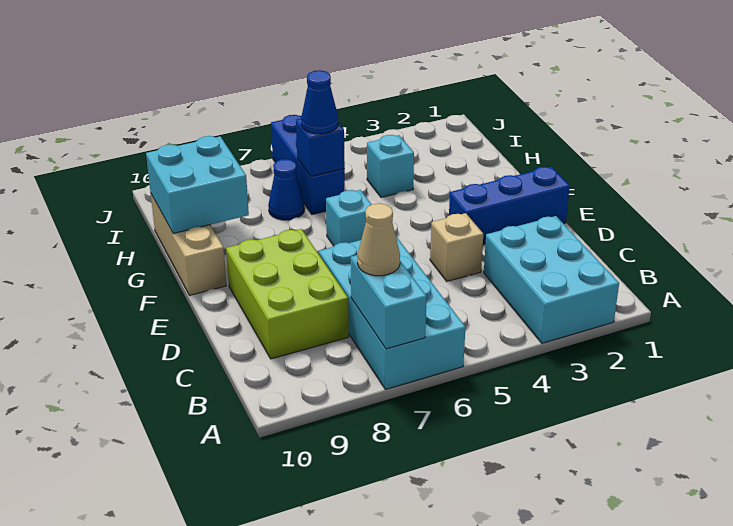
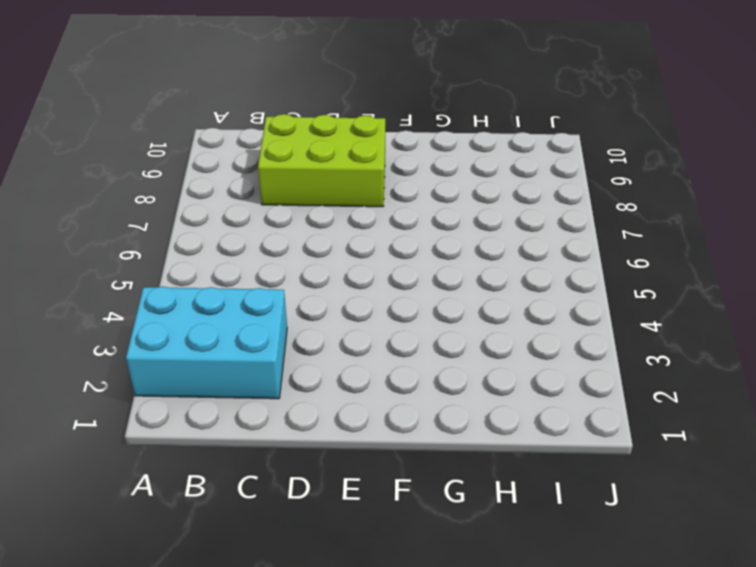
none -> cyan brick A6:D7 level 1
none -> tan brick D4 level 1
none -> blue brick E1:E3 level 1

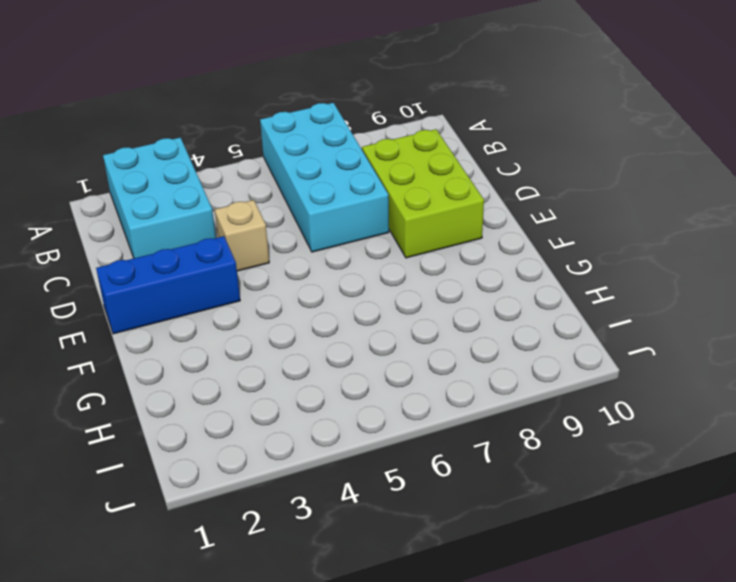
none -> cyan brick F6 level 1
none -> tan brick F10:H10 level 1
none -> cyan brick H4 level 1

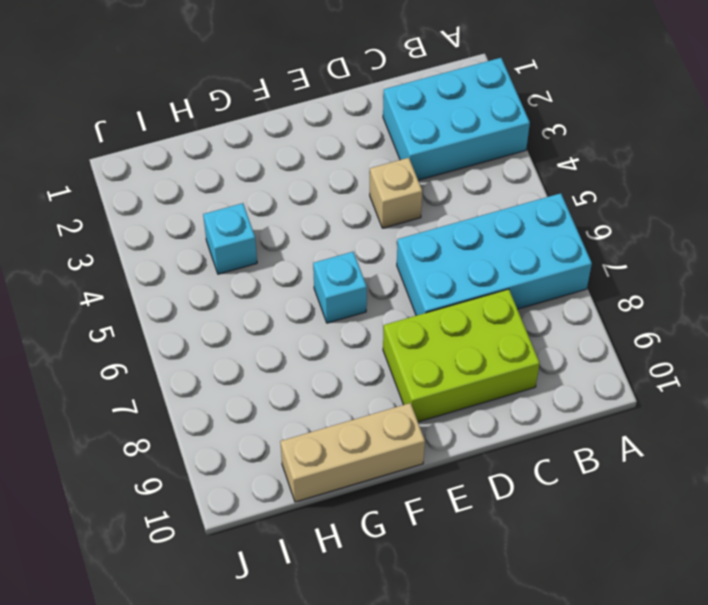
none -> blue brick E1:E3 level 1
none -> blue brick H6:J6 level 1
none -> blue cone H7 level 1

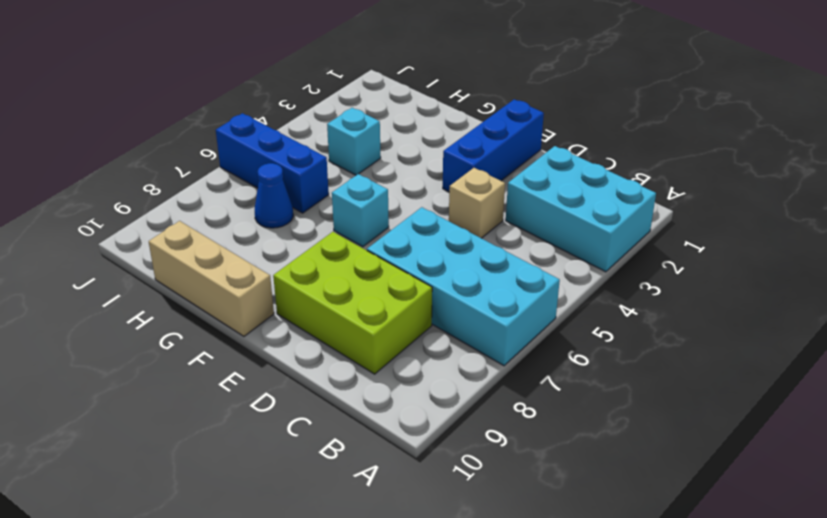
none -> cyan brick A7:B7 level 2
none -> cyan brick G9:H10 level 2
none -> blue brick H6 level 2

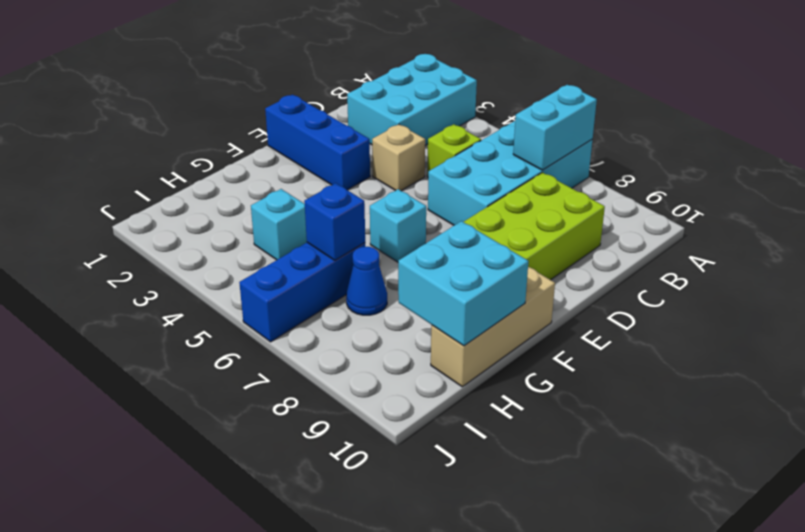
lime brick C5 level 1 -> none
none -> tan cone B7 level 3
none -> blue cone H6 level 3

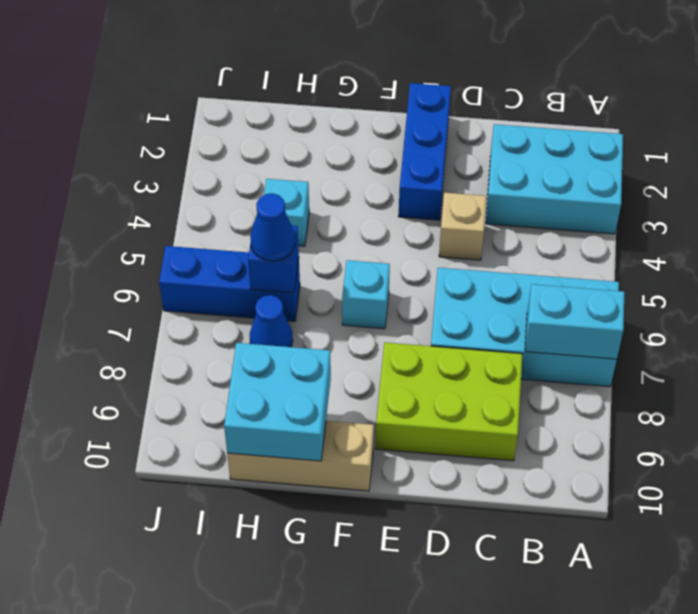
none -> tan cone B7 level 3

